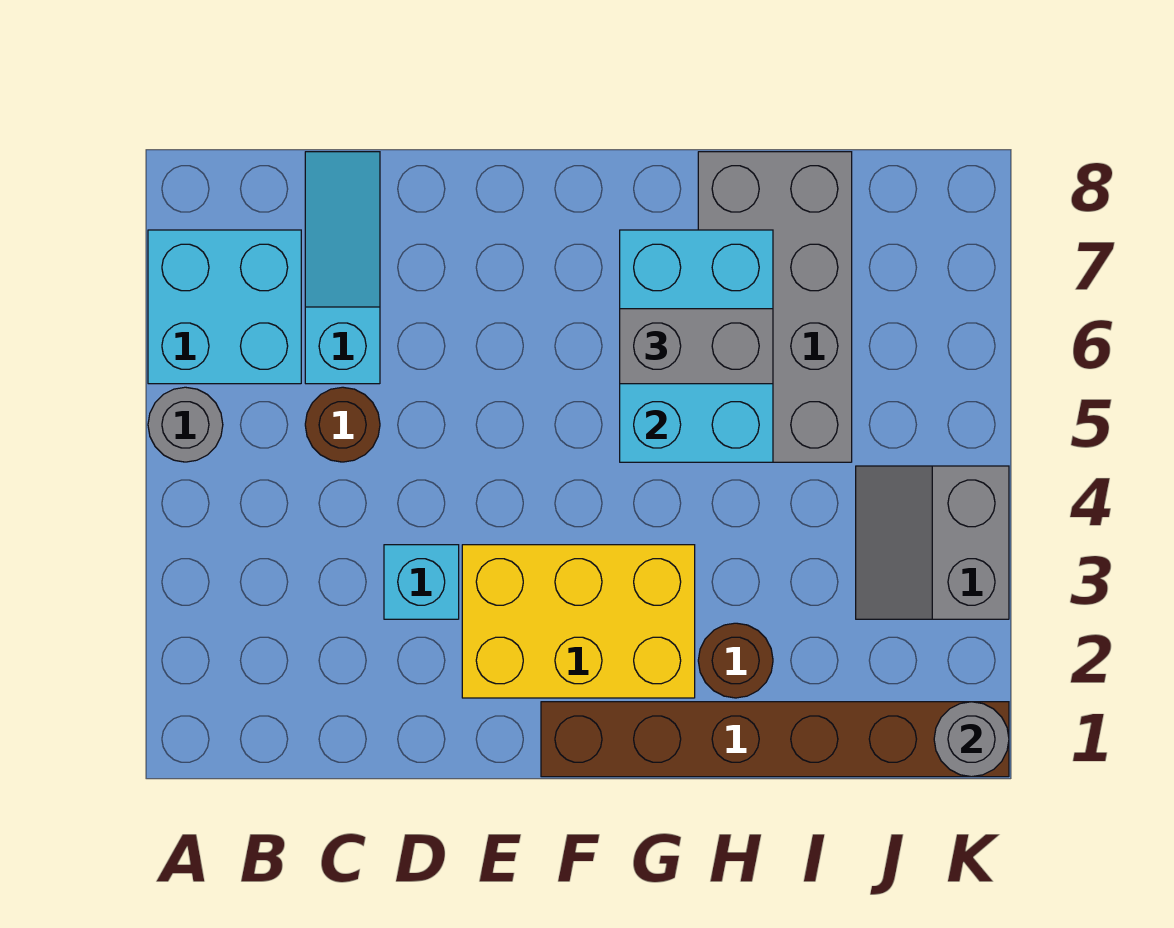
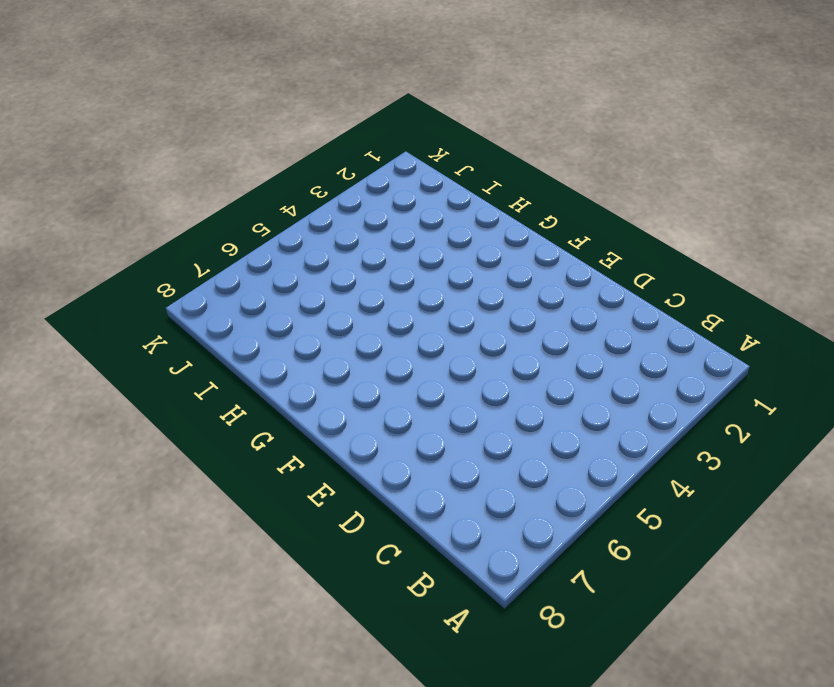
none -> grey round brick A5 level 1
none -> cyan brick A6:B7 level 1
none -> brown round brick C5 level 1

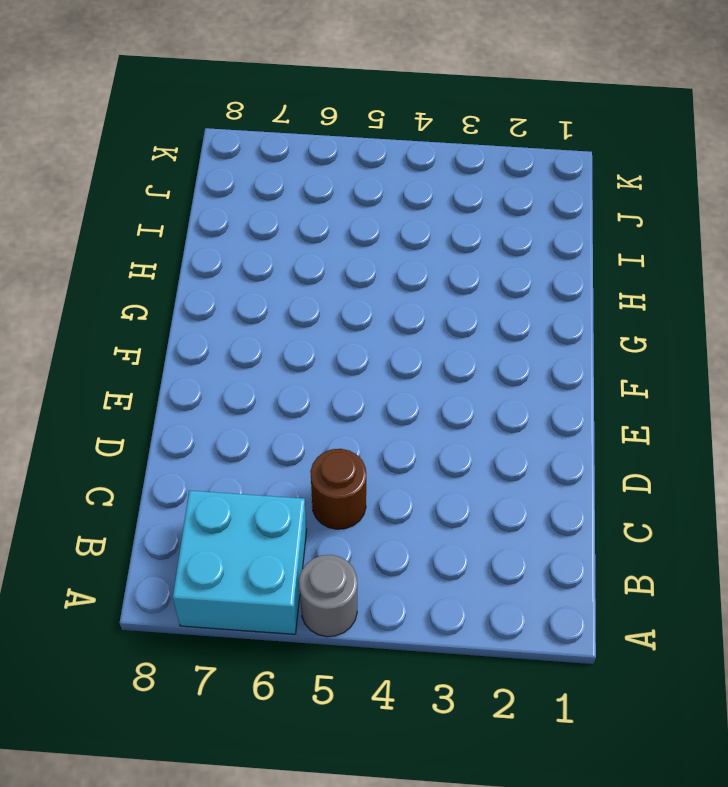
none -> cyan slope C6:C8 level 1 top 6
none -> cyan brick D3 level 1
none -> yellow brick E2:G3 level 1

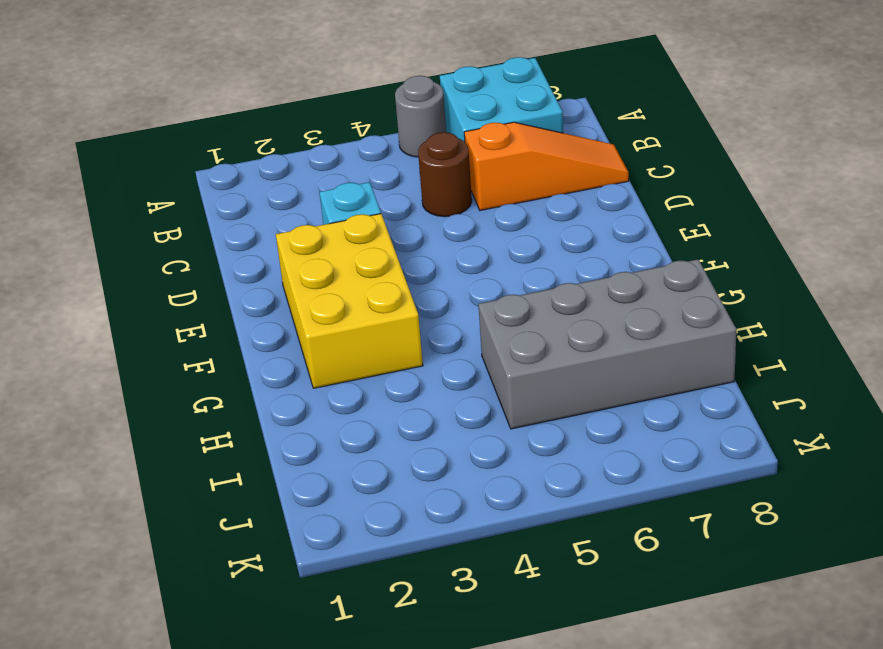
orange slope C6:C8 level 1 top 6 -> cyan slope C6:C8 level 1 top 6
none -> brown brick F1:K1 level 1
none -> brown round brick H2 level 1
none -> grey slope J3:K4 level 1 top K

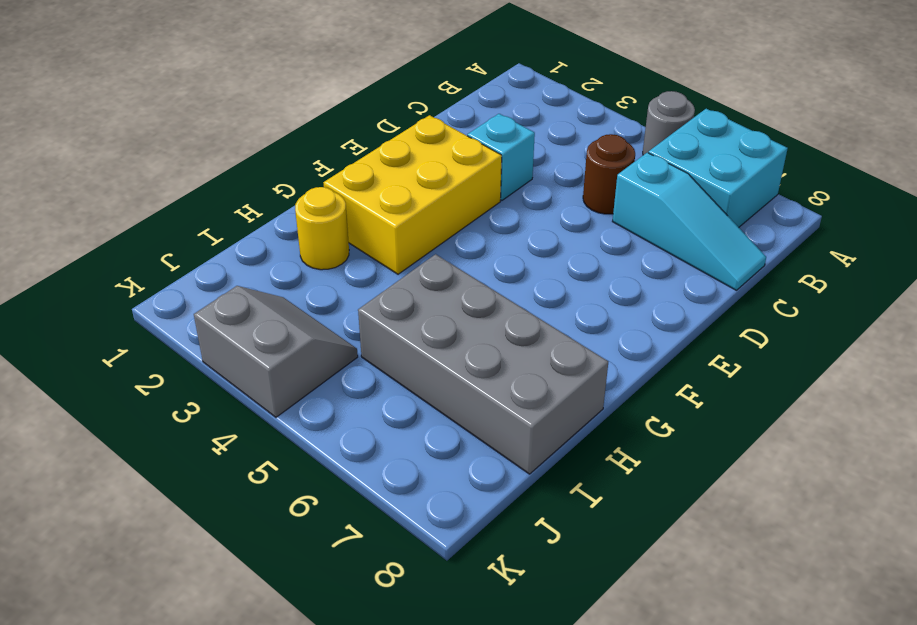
yellow round brick H2 level 1 -> brown round brick H2 level 1
none -> brown brick F1:K1 level 1
none -> cyan brick G5:H7 level 2
none -> grey round brick K1 level 2

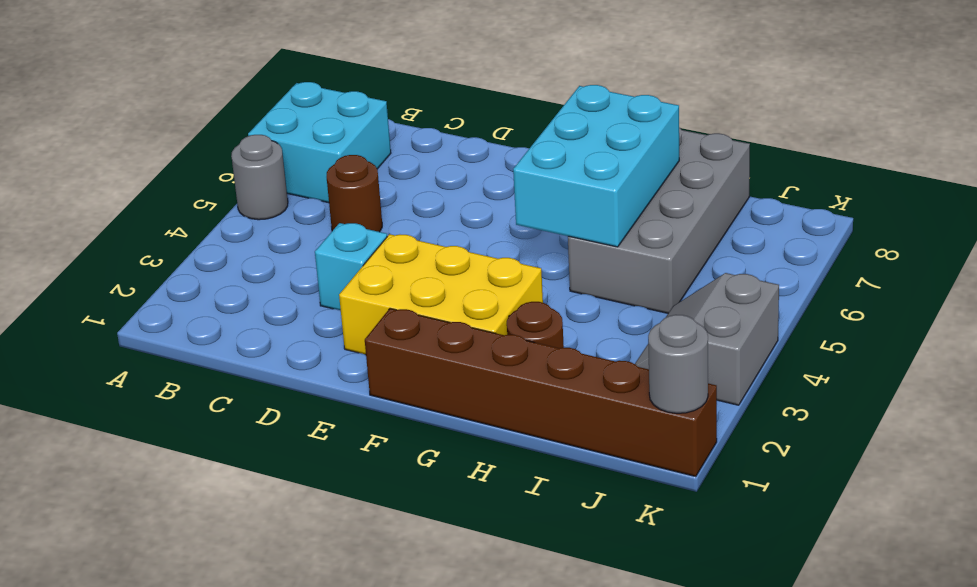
none -> cyan slope C6:C8 level 1 top 6
none -> grey brick G6:H6 level 3

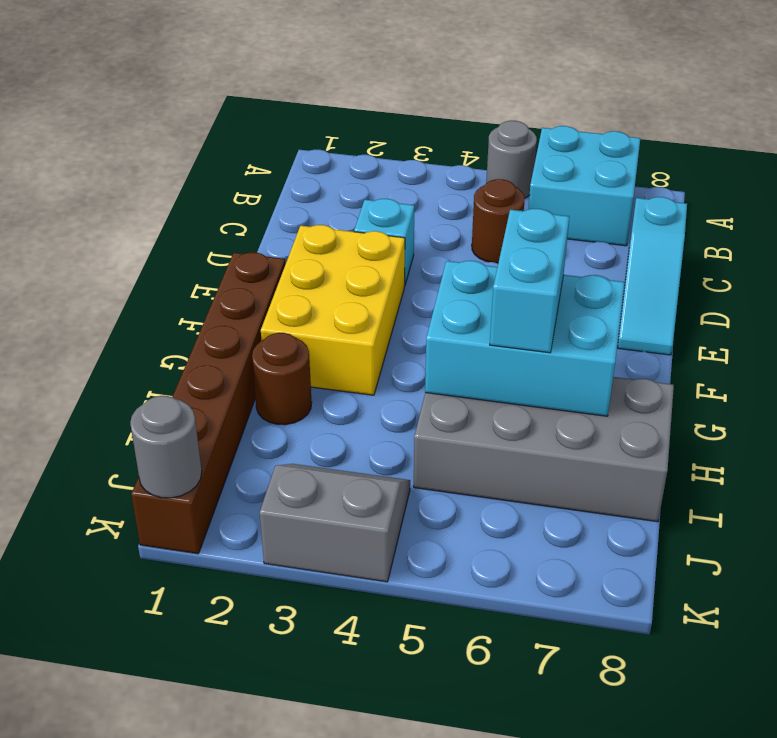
cyan slope C8:E8 level 1 top C -> cyan slope C6:C8 level 1 top 6
cyan brick G6:H6 level 3 -> grey brick G6:H6 level 3

